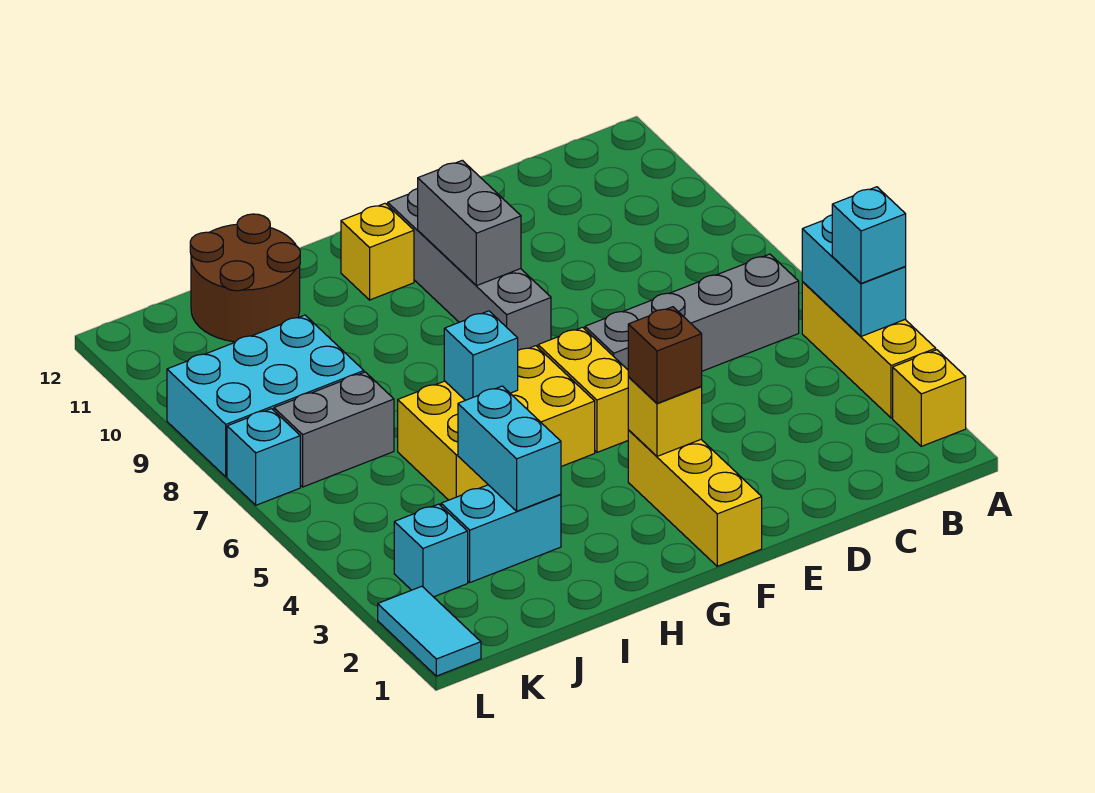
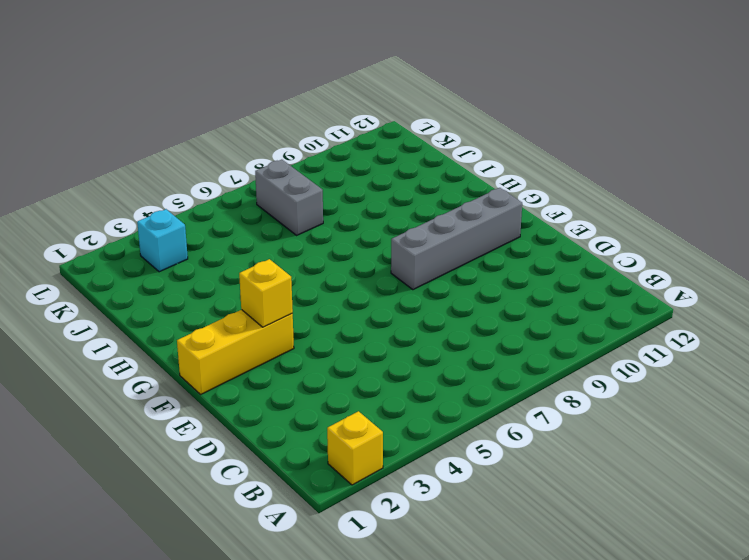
none -> yellow brick A3:A5 level 1
none -> grey brick B6:E6 level 1
none -> yellow brick F5:F6 level 1

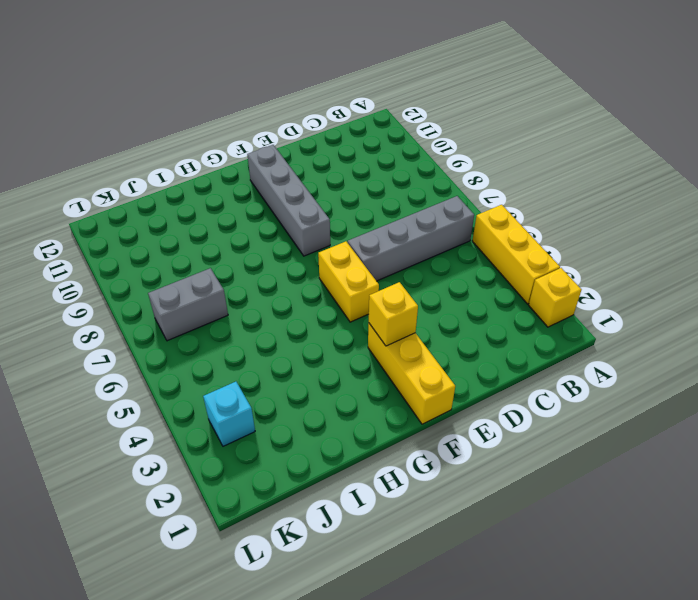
none -> yellow brick G5:I6 level 1
none -> yellow brick G11 level 1
none -> cyan brick I3:J3 level 1

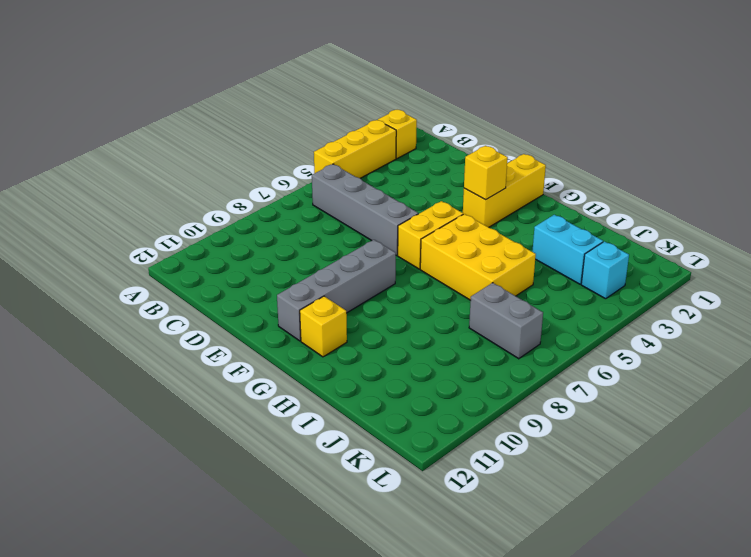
none -> brown round brick I11:J12 level 1
none -> cyan brick J8:L9 level 1
none -> cyan tile L1:L2 level 1

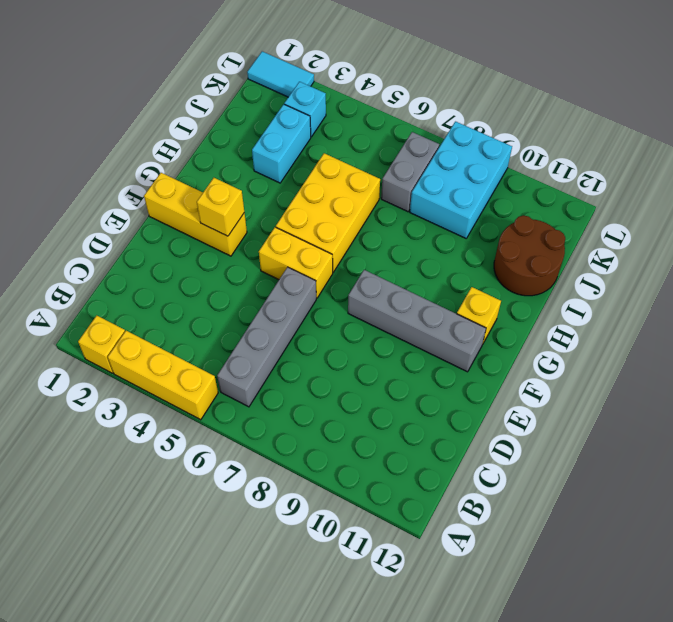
none -> cyan brick L7 level 1
none -> cyan brick A4:A5 level 2
none -> grey brick F9:F10 level 2

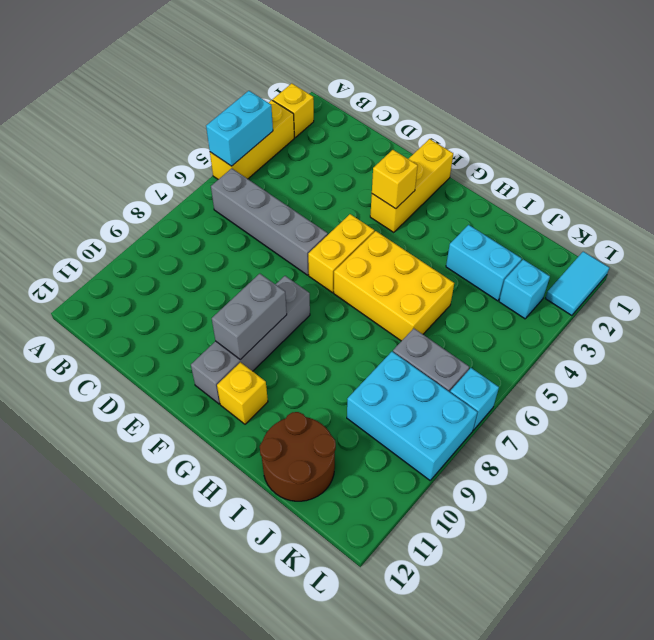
none -> cyan brick H6 level 2
none -> cyan brick I3:I4 level 2
none -> cyan brick A4 level 3

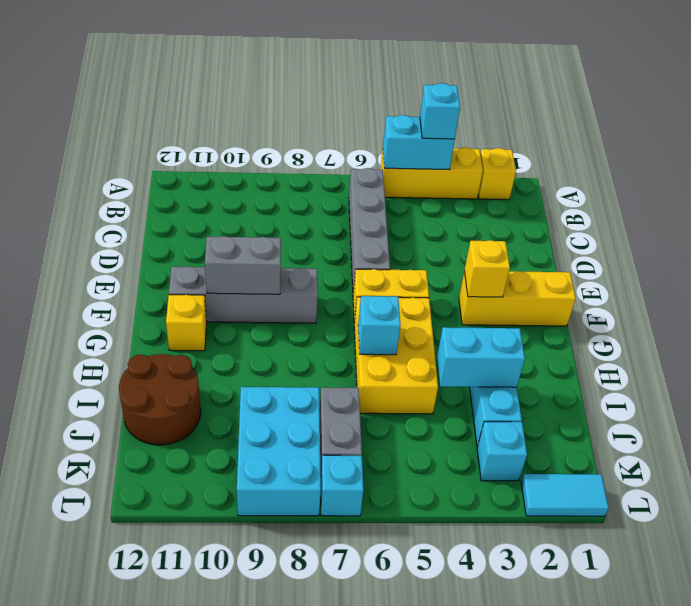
none -> brown brick F3 level 3

